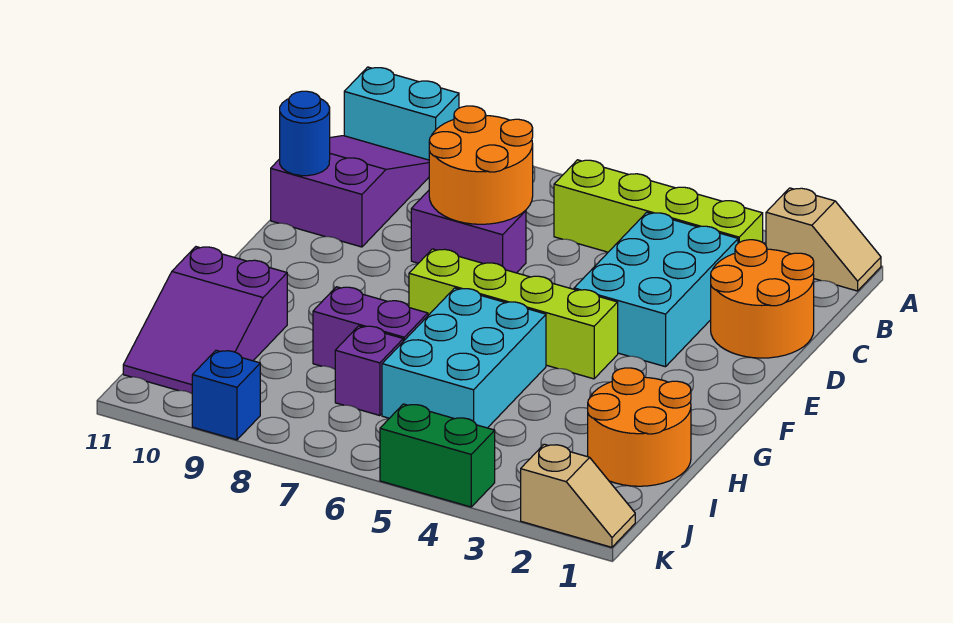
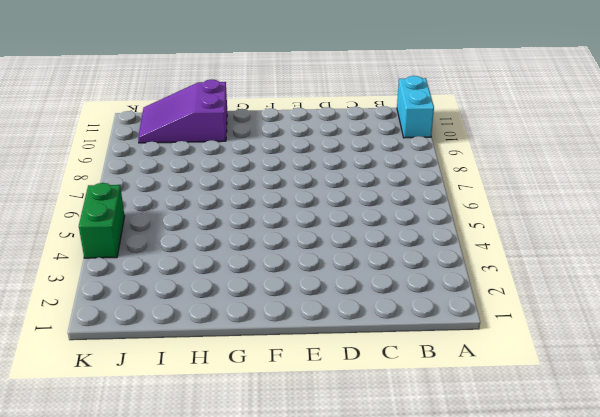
none -> tan slope A1:A2 level 1 top 2
none -> lime brick B3:B6 level 1
none -> purple slope B10:D11 level 1 top D

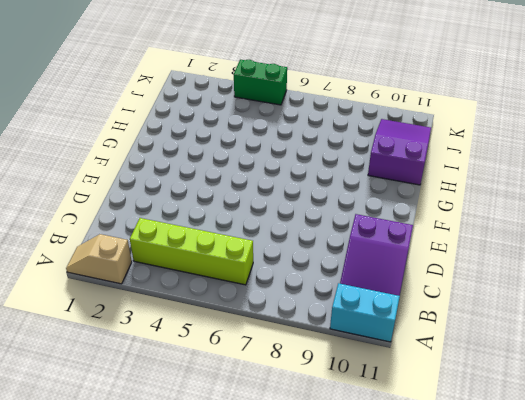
none -> orange round brick C1:D2 level 1
none -> cyan brick C3:E4 level 1
none -> purple brick D7:D8 level 1

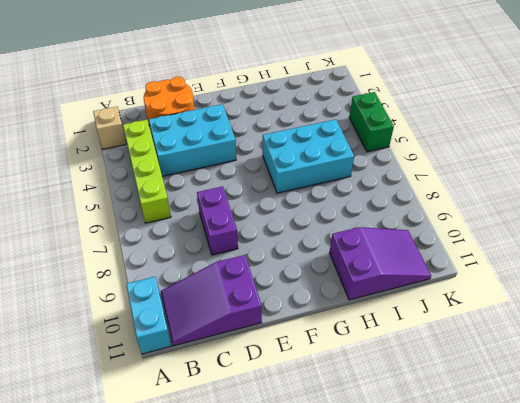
none -> lime brick F4:F7 level 1
none -> orange round brick H1:I2 level 1
none -> purple brick H7:H8 level 1

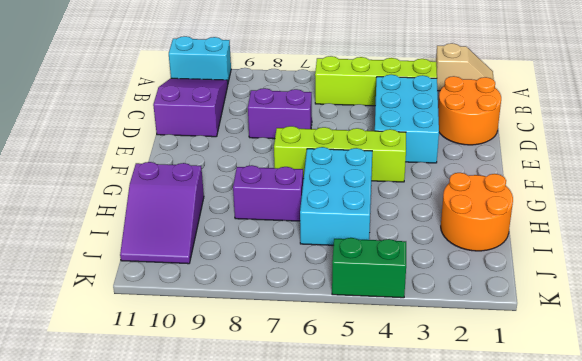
none -> purple brick I7 level 1
none -> tan slope K1:K2 level 1 top 2
none -> blue brick K9 level 1

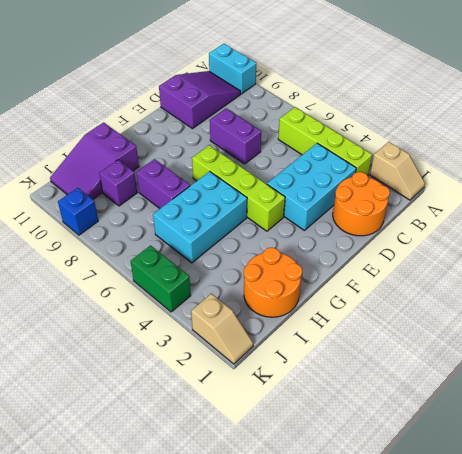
purple brick I9 level 1 -> purple brick I7 level 1
none -> orange round brick C7:D8 level 2
none -> blue round brick D11 level 2

